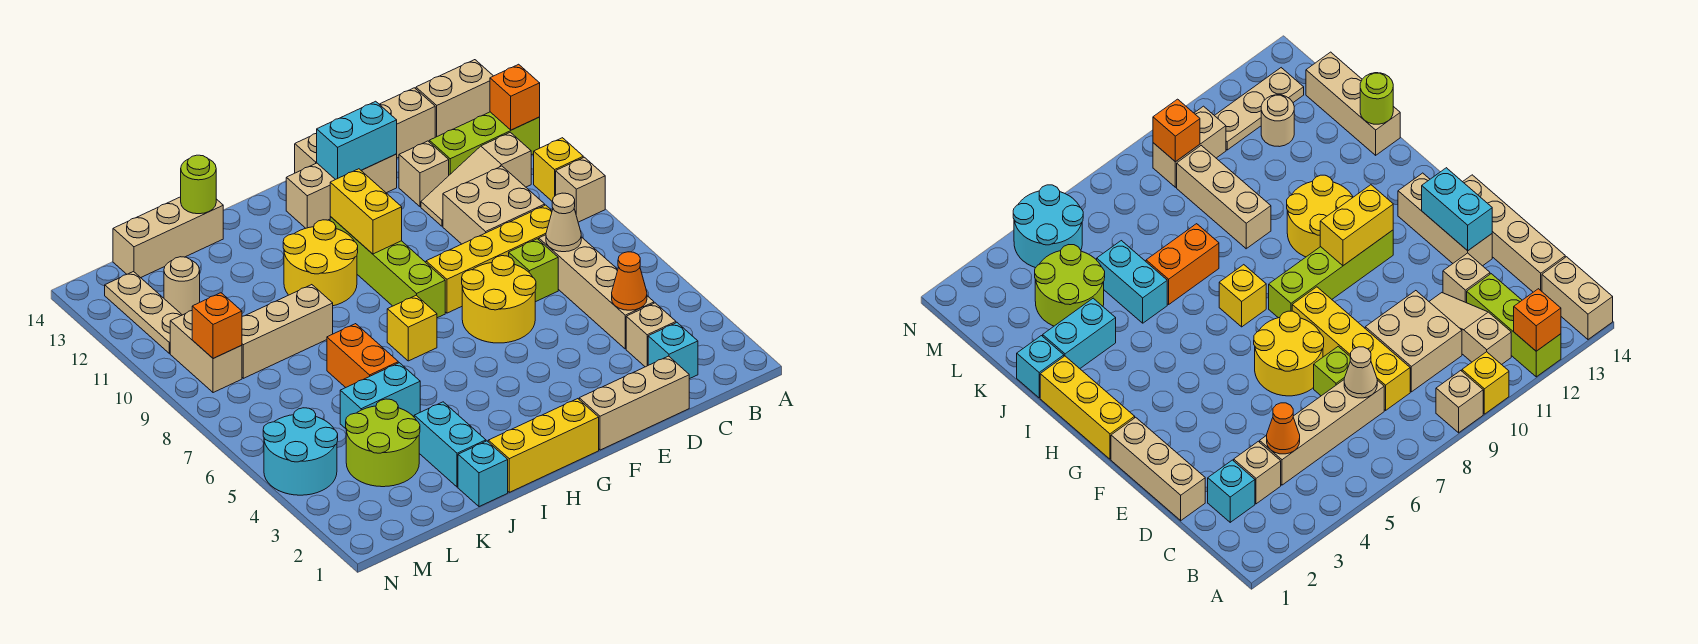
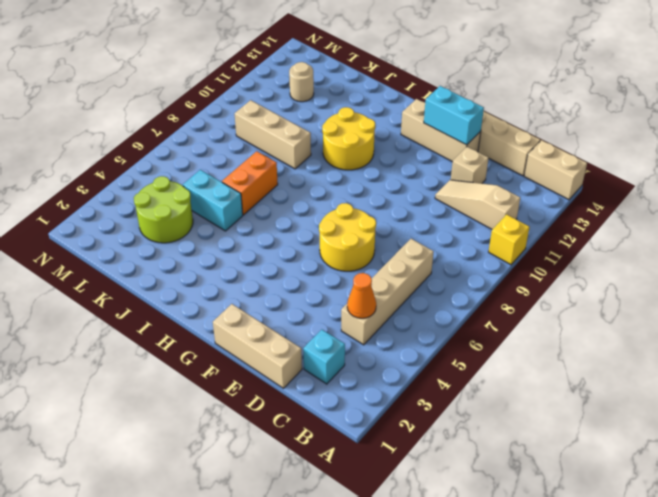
none -> tan brick A9 level 1
none -> lime brick A12:C12 level 1
none -> tan brick C3 level 1
none -> yellow brick C8:F8 level 1

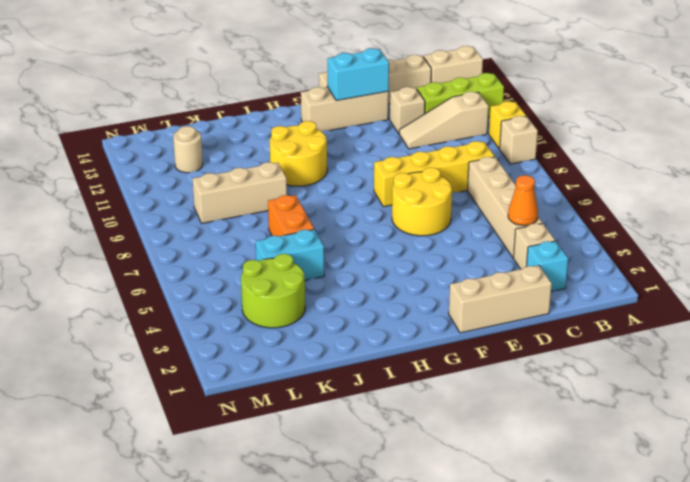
none -> tan brick C9:D10 level 1
none -> lime brick D7 level 1
none -> yellow brick G1:I1 level 1
none -> lime brick G8:G11 level 1

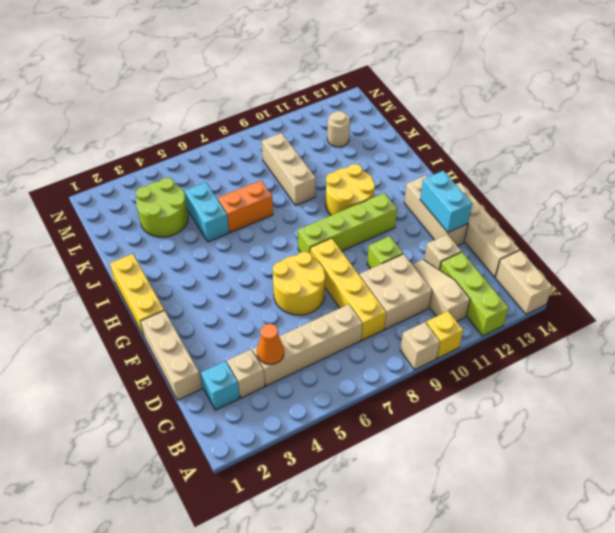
lime brick E10 level 1 -> lime brick D7 level 1
none -> yellow brick H7 level 1
none -> cyan brick J1 level 1
none -> cyan brick J2:J3 level 1
none -> tan brick J14:L14 level 1

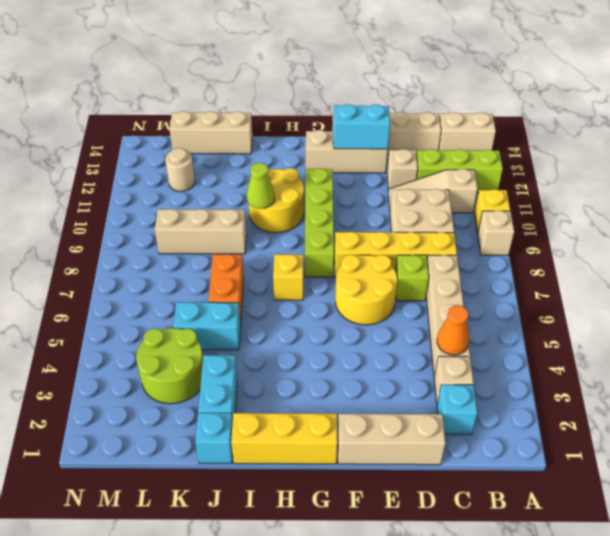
lime cone I10 level 2 -> none
none -> cyan round brick M4:N5 level 1
none -> tan brick M9:M10 level 1
none -> tan plate M11:M13 level 1
none -> orange brick A12 level 2

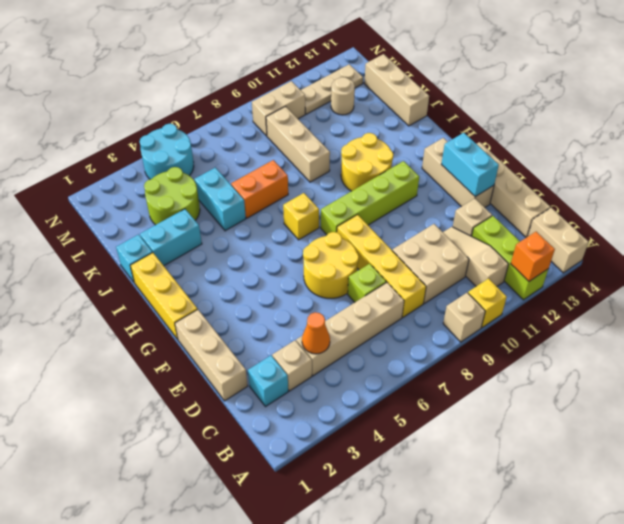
none -> tan cone C7 level 2
none -> yellow brick G10:G11 level 2
none -> lime round brick J14 level 2
none -> orange brick M9 level 2

